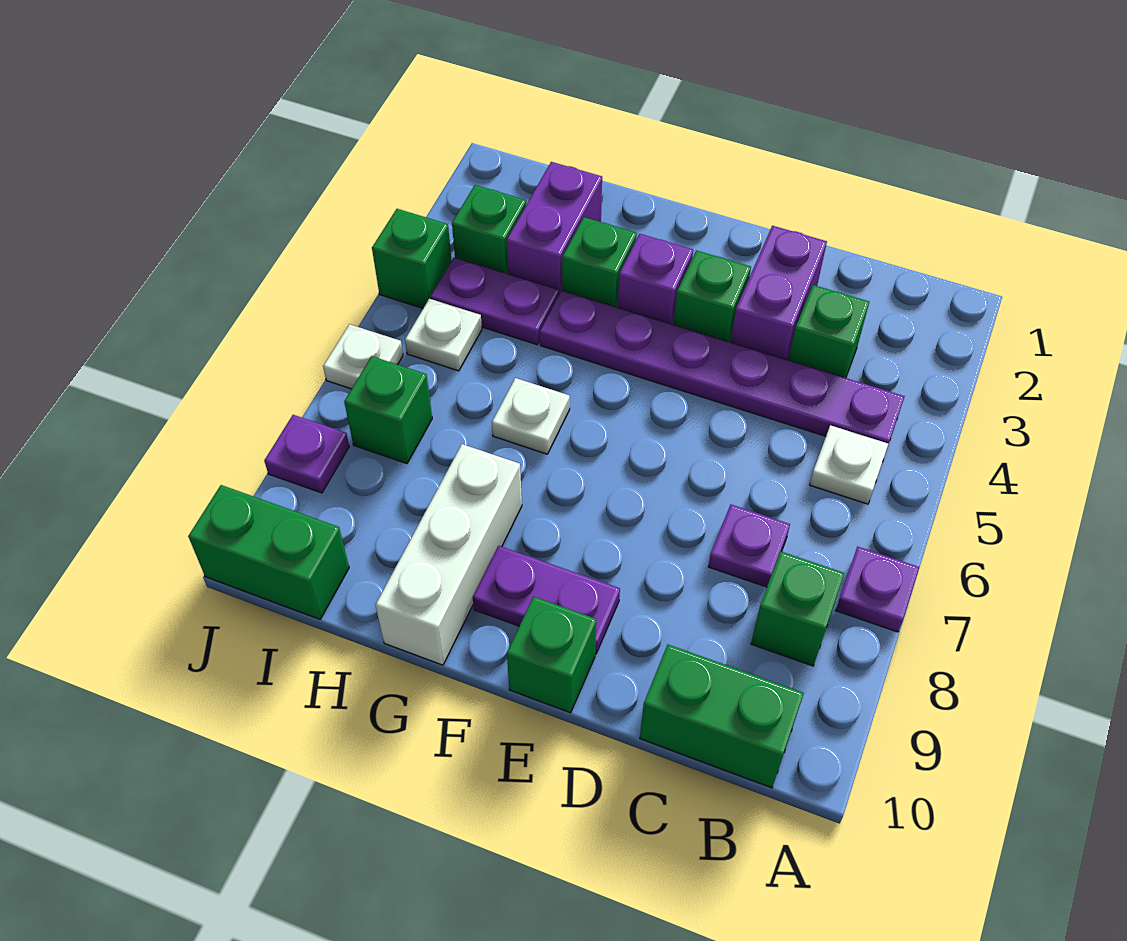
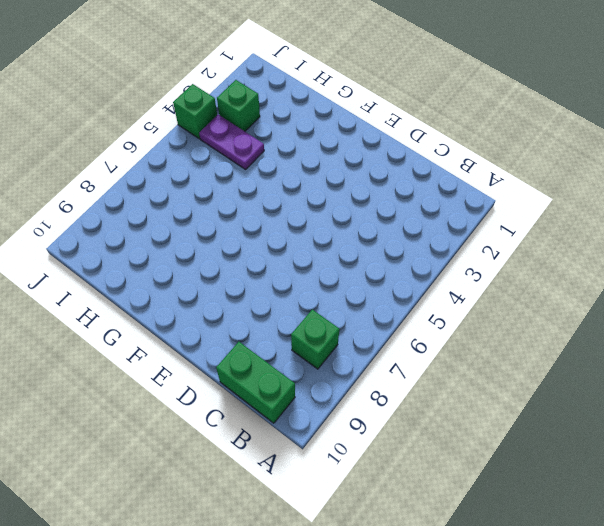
none -> purple plate A7 level 1
none -> purple plate B4:G4 level 1
none -> white plate B5 level 1

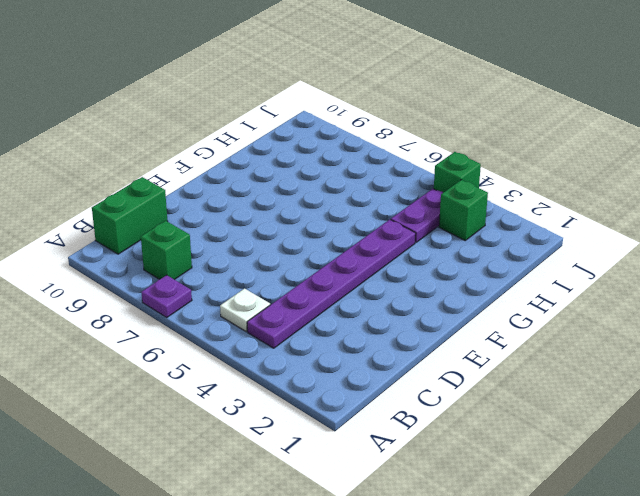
none -> green brick C3 level 1
none -> purple plate C7 level 1
none -> purple brick D2:D3 level 1

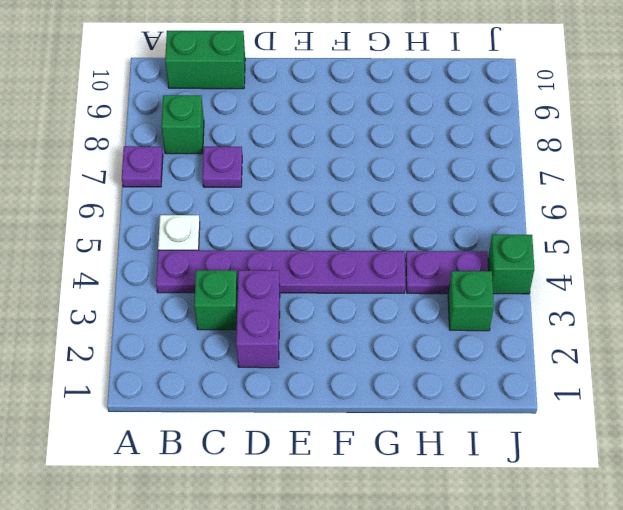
none -> green brick E3 level 1
none -> purple plate E9:F9 level 1
none -> green brick E10 level 1

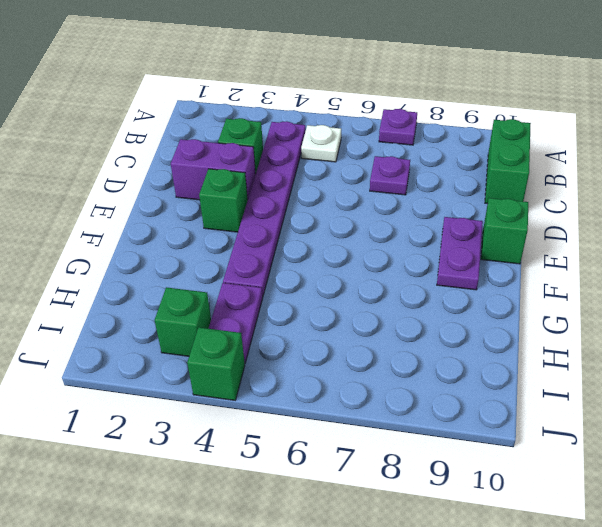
none -> green brick B8 level 1
none -> purple brick F3 level 1
none -> green brick G3 level 1

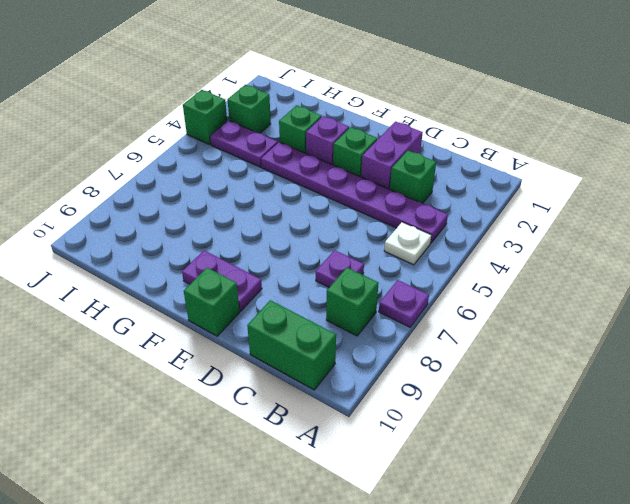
none -> white plate G6 level 1
none -> white brick G8:G10 level 1
none -> purple brick H2:H3 level 1

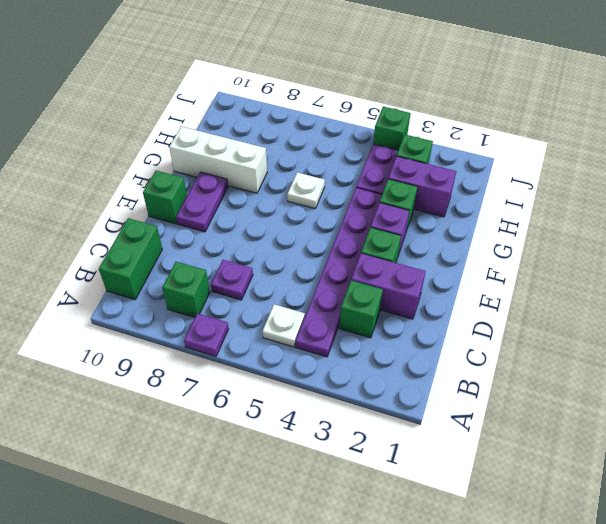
none -> white plate I5 level 1
none -> green brick I7 level 1
none -> green brick I10:J10 level 1

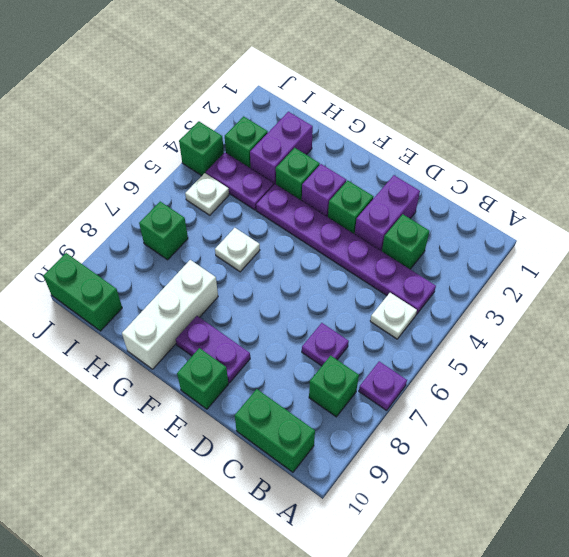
none -> white plate J6 level 1
none -> purple plate J8 level 1

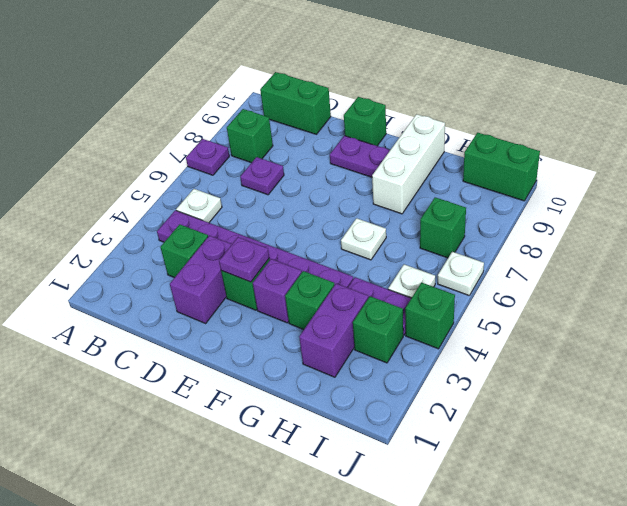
purple plate E3 level 2 -> purple plate J8 level 1

